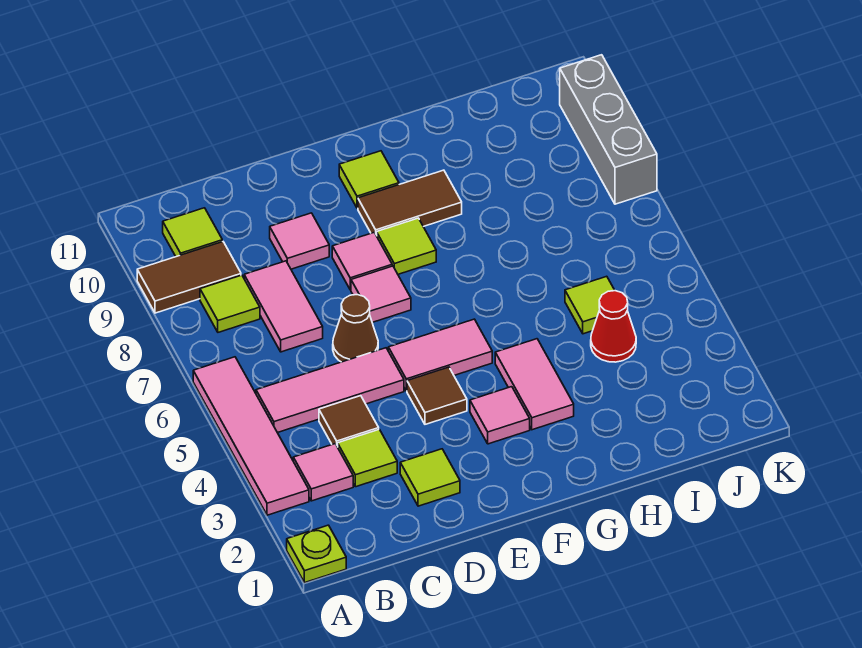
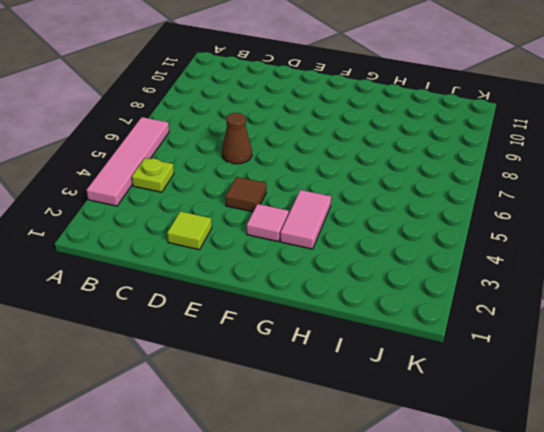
lime plate B4 level 1 -> lime plate A1 level 1
none -> brown tile A9:B9 level 1
none -> pink tile B3 level 1
none -> pink tile B5:D5 level 1

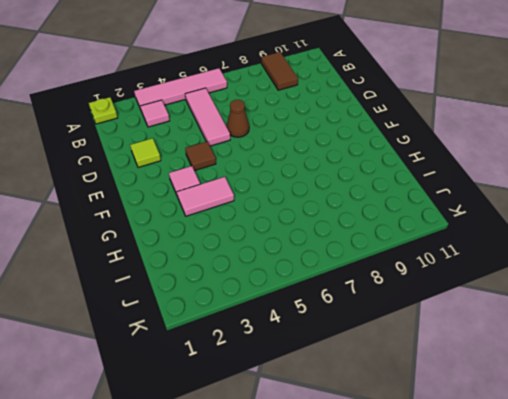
none -> lime tile B8 level 1
none -> lime tile B10 level 1
none -> lime tile C3 level 1

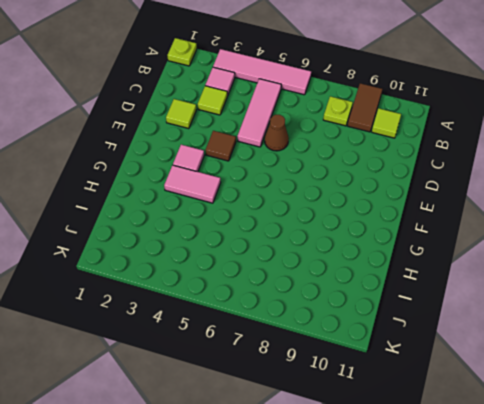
lime plate B8 level 1 -> lime tile B8 level 1
none -> brown tile C4 level 1
none -> pink tile C7:C8 level 1
none -> pink tile D9 level 1

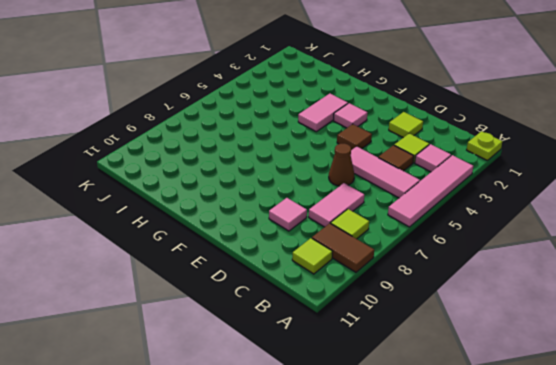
none -> pink tile E5:F5 level 1
none -> pink tile E7 level 1
none -> pink tile E8 level 1

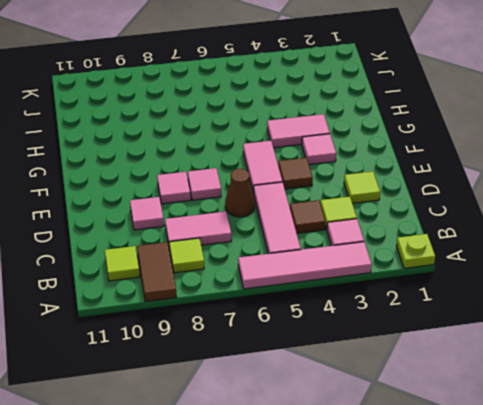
none -> lime tile F8 level 1
none -> brown tile F9:G9 level 1
none -> lime tile F10 level 1

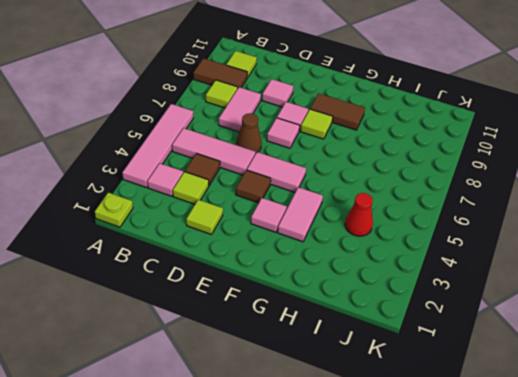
none -> lime tile F10 level 1
none -> lime tile I5 level 1
none -> grey brick K8:K10 level 1

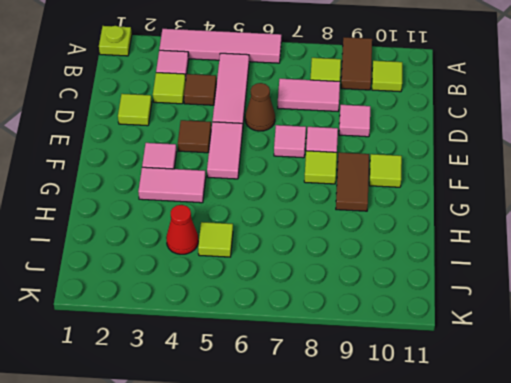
none -> grey brick K8:K10 level 1

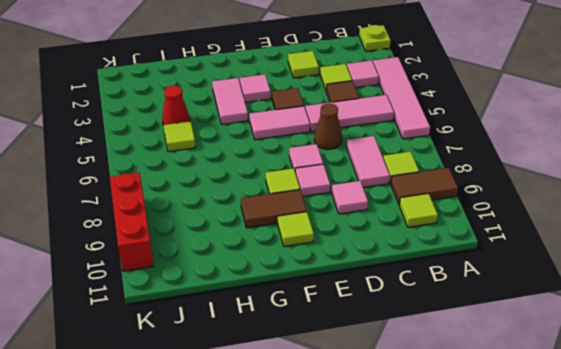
red brick K8:K10 level 1 -> grey brick K8:K10 level 1

